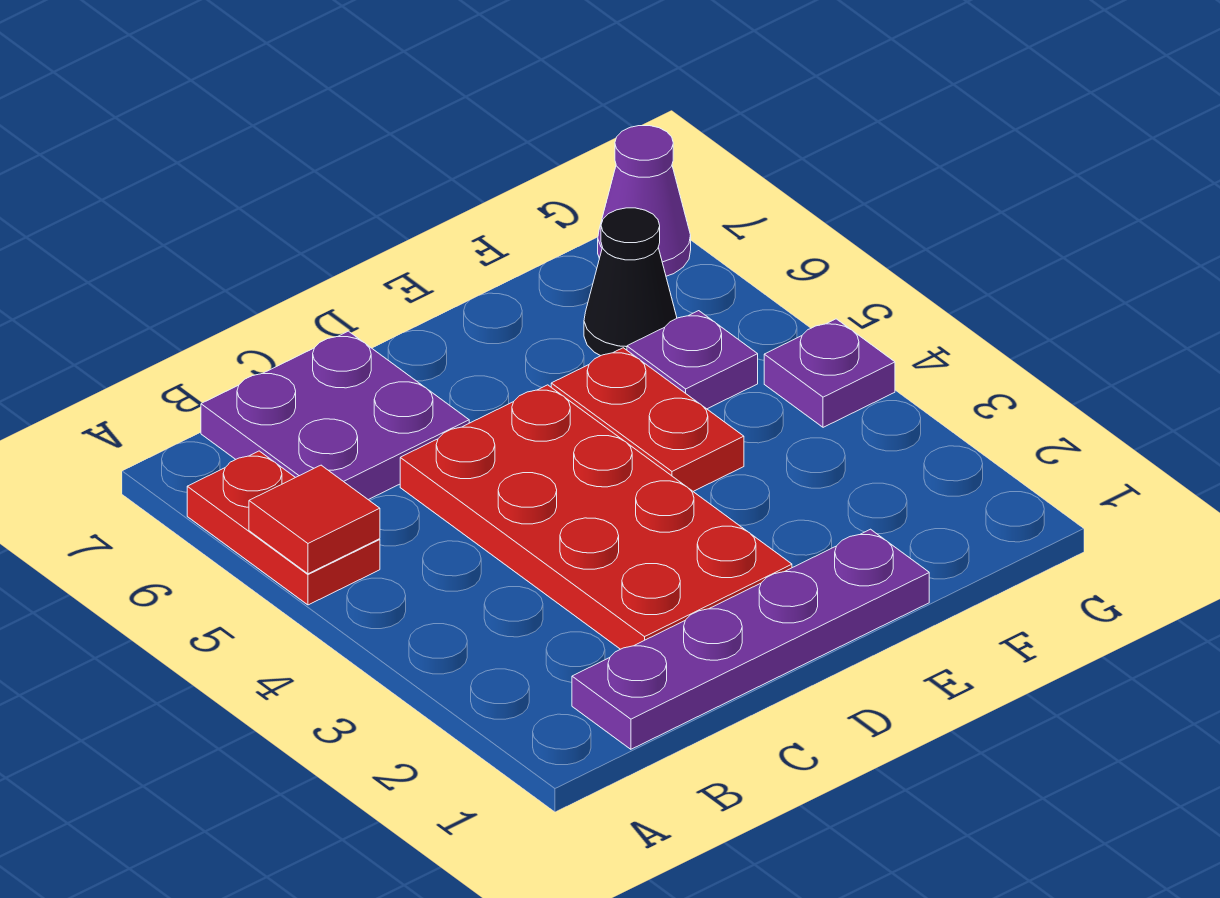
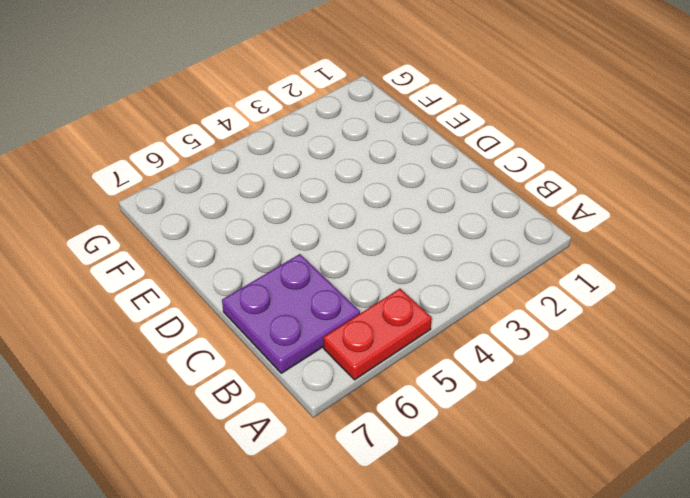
none -> purple plate B1:E1 level 1
none -> red plate C2:D5 level 1

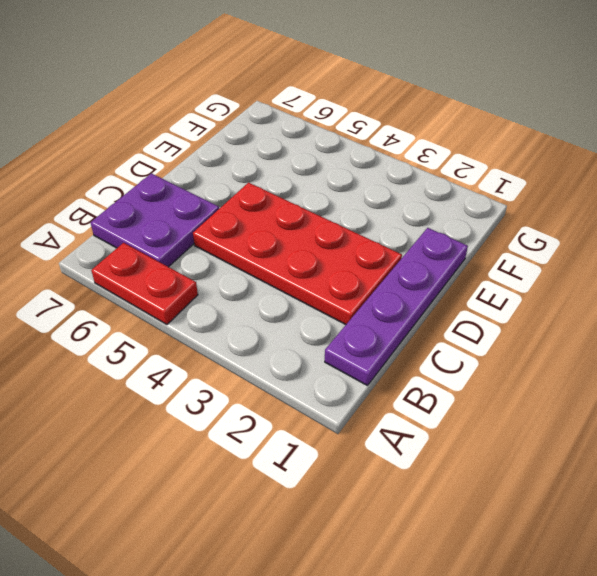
none -> red plate E4:E5 level 1
none -> purple plate F5 level 1

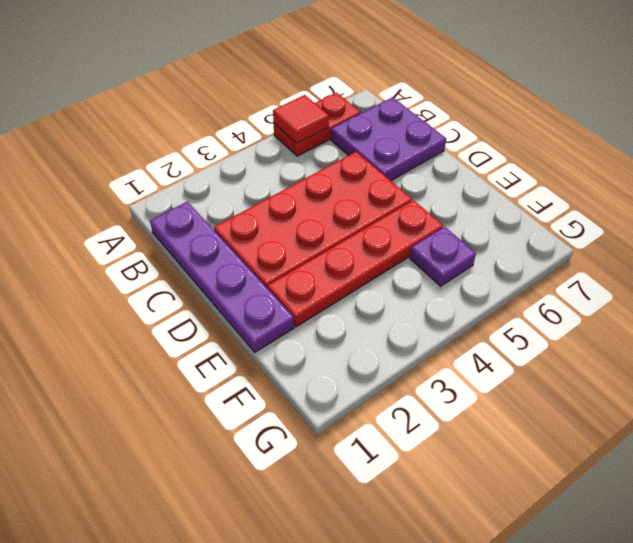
red plate E2:E5 level 1 -> red plate E4:E5 level 1
none -> black cone F6 level 1
none -> purple plate G4 level 1

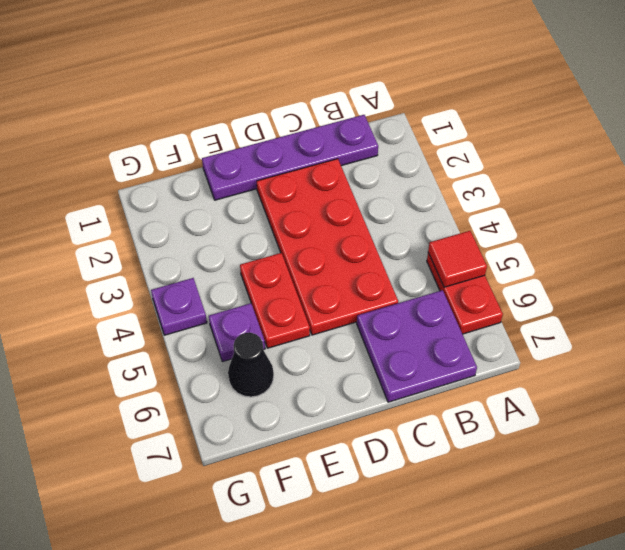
none -> purple cone G7 level 1

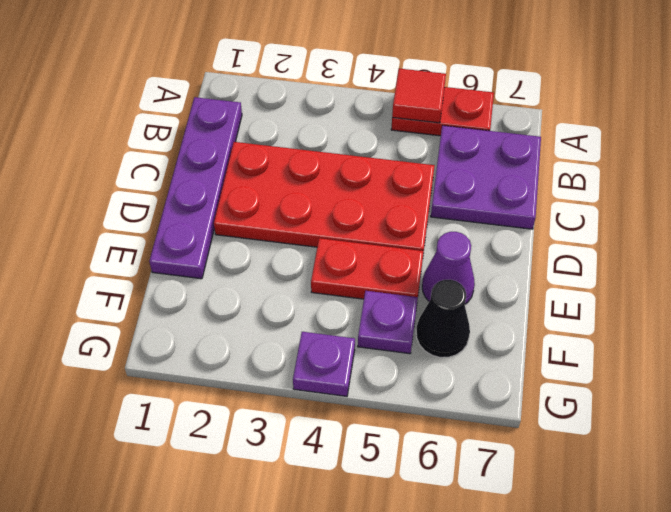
purple cone E6 level 1 -> purple cone G7 level 1

